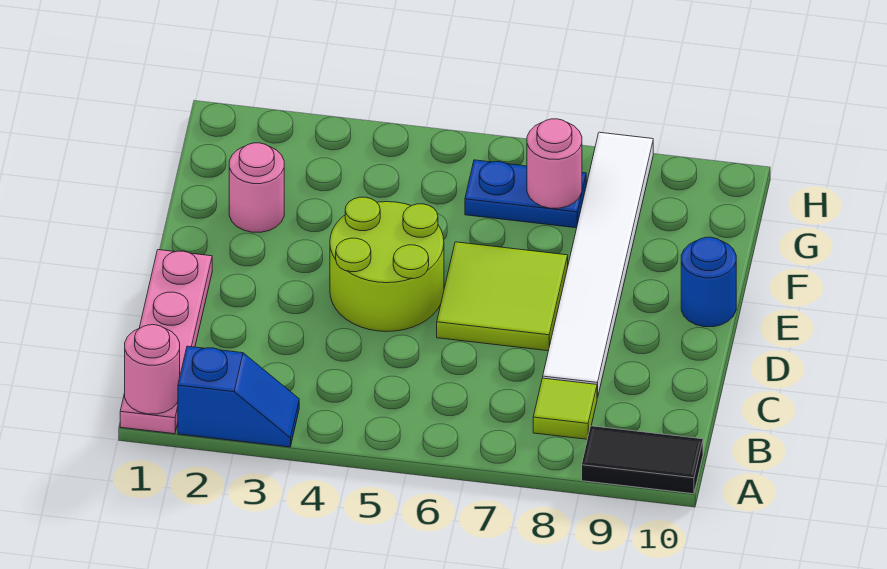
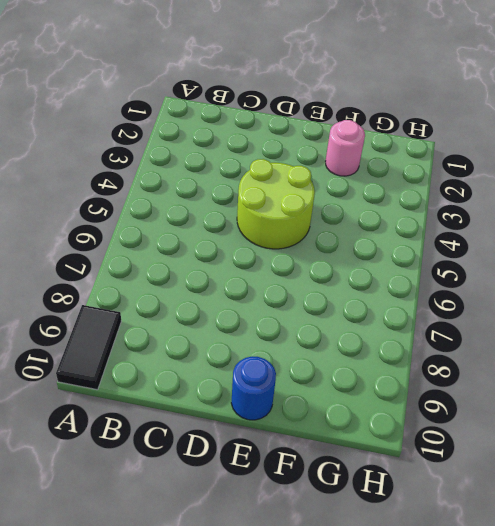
none -> pink plate A1:D1 level 1
none -> blue slope A2:A3 level 1 top 2
none -> lime tile B8 level 1

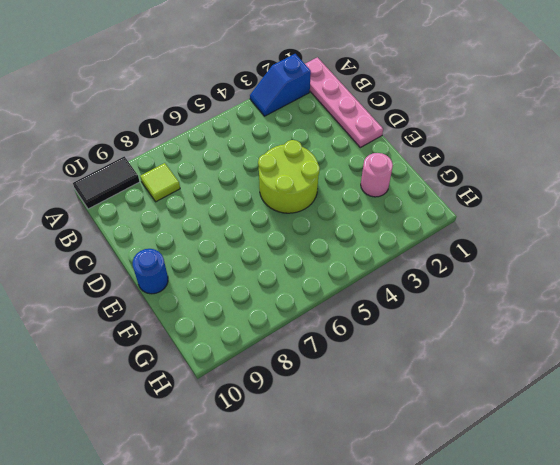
none -> white tile C8:H8 level 1
none -> lime tile D6:E7 level 1
none -> blue plate G6:G7 level 1

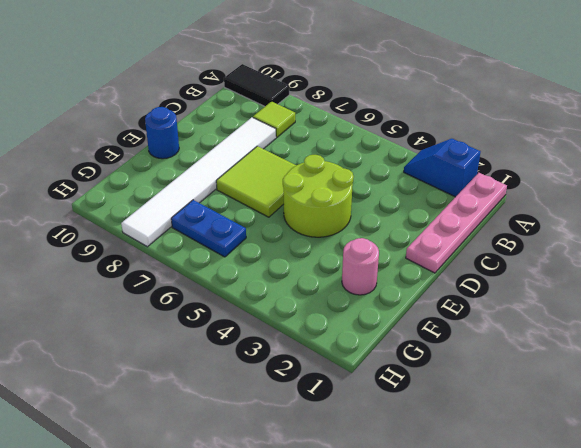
none -> pink round brick A1 level 2
none -> pink round brick G7 level 2

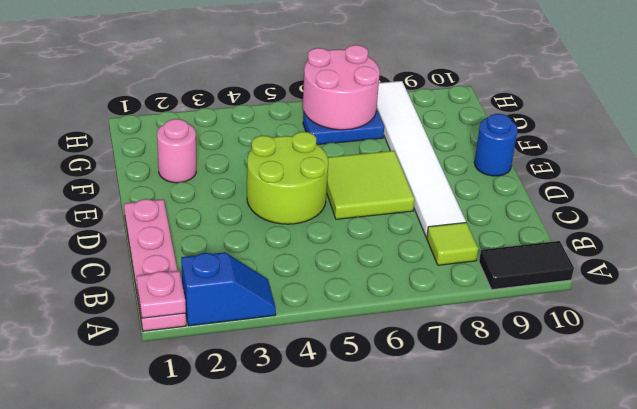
pink plate A1 level 2 -> pink round brick A1 level 2
pink round brick G6:H7 level 2 -> pink round brick G7 level 2

